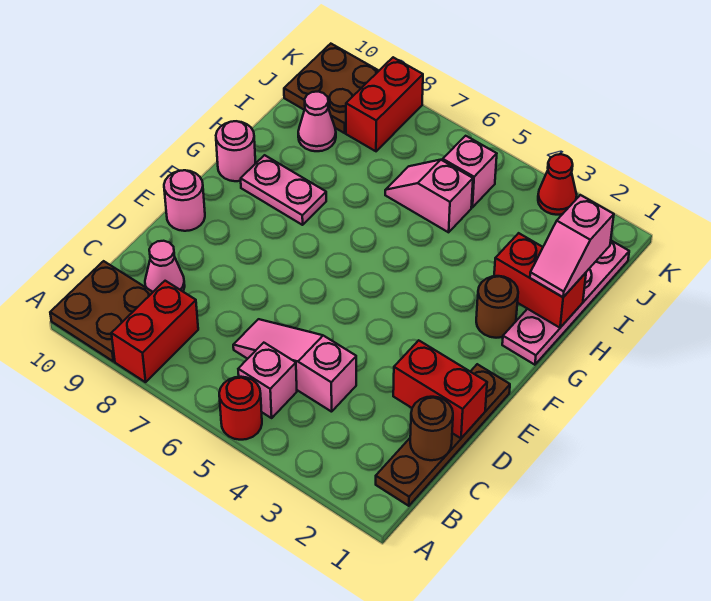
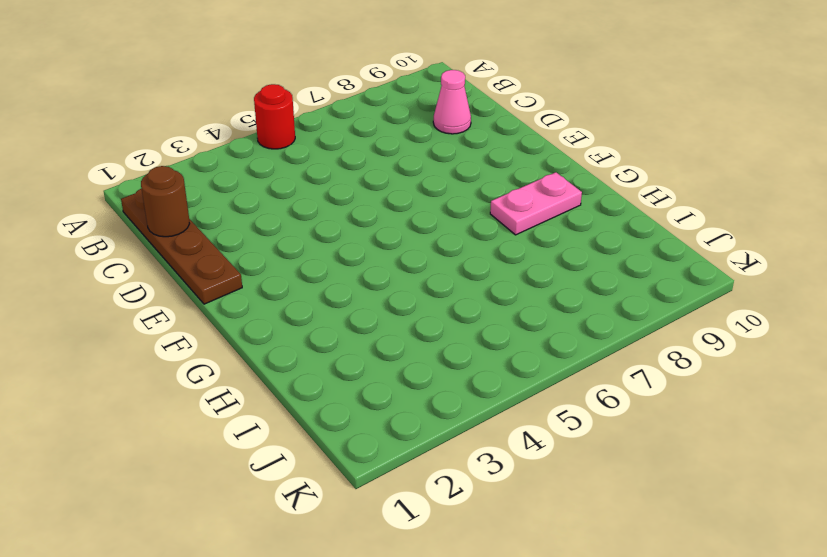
none -> red brick A8:B8 level 1
none -> brown plate A9:B10 level 1
none -> pink brick B5 level 1

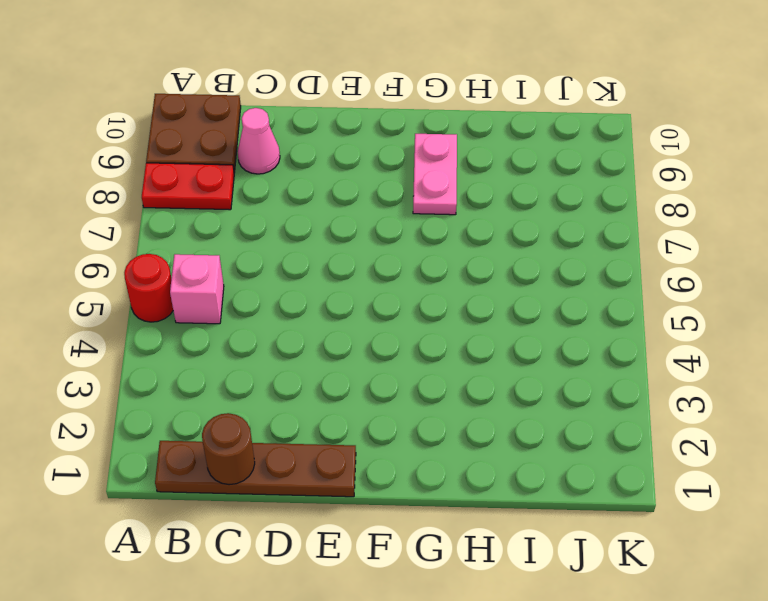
red plate A8:B8 level 1 -> red brick A8:B8 level 1
none -> pink slope C4:C6 level 1 top 4
none -> pink round brick E10 level 1
none -> pink plate G1:J1 level 1

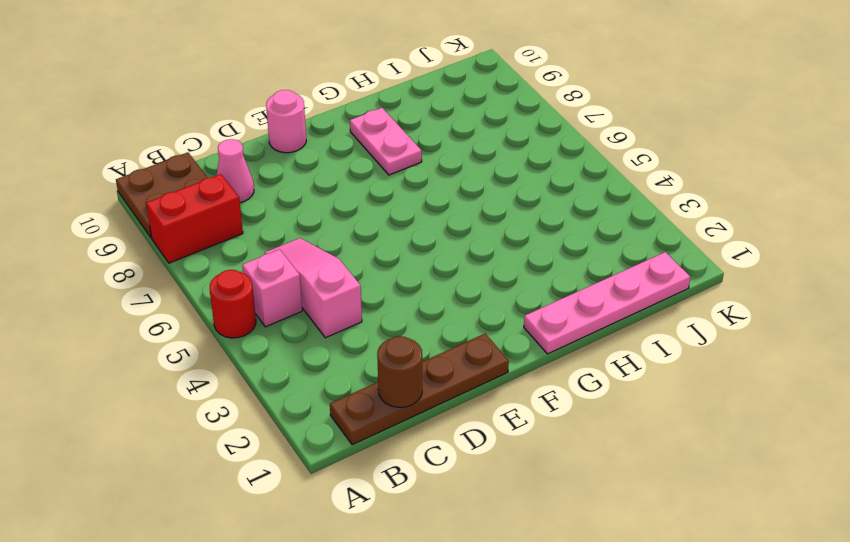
none -> brown round brick G2 level 1
none -> pink round brick G10 level 1
none -> pink slope I5:I6 level 1 top 5

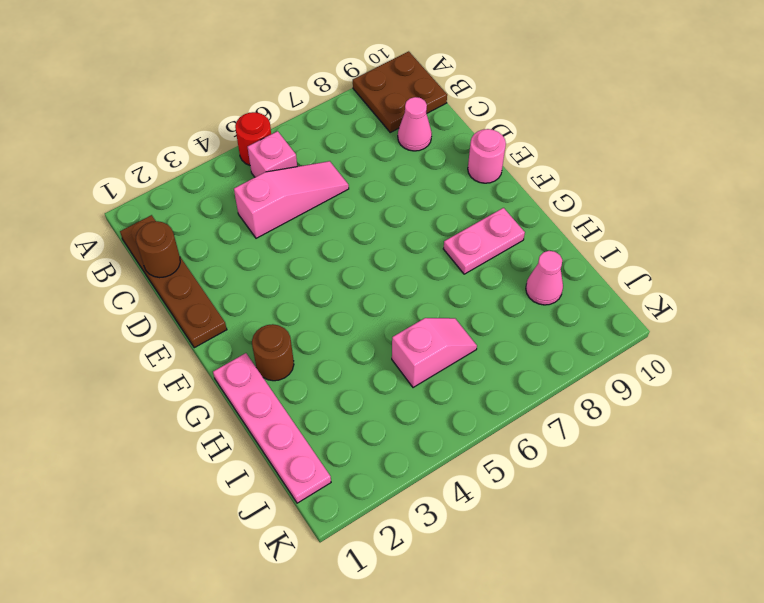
none -> red brick A8:B8 level 1
none -> pink round brick G10 level 1
none -> pink brick J5 level 1

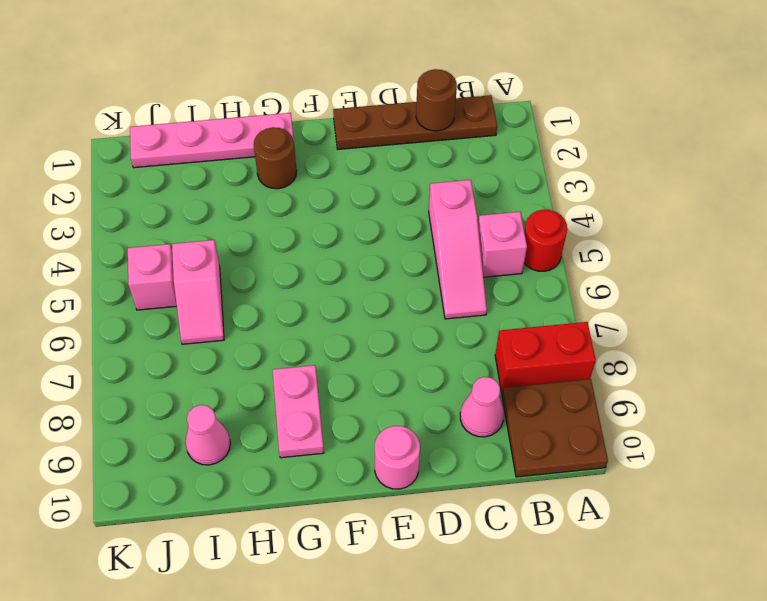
none -> pink round brick G10 level 1
none -> red brick J8:K8 level 1
none -> brown plate J9:K10 level 1

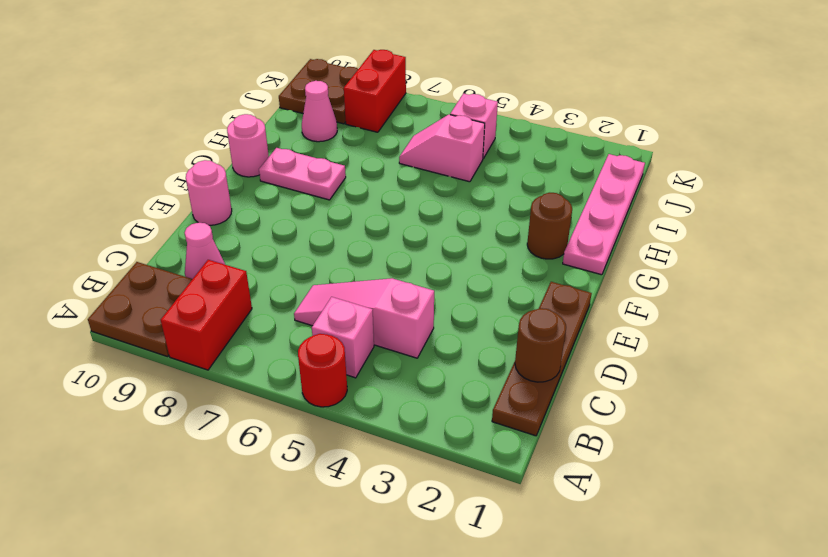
none -> red cone K3 level 1
none -> red brick D1:D2 level 2
none -> red brick H1:H2 level 2

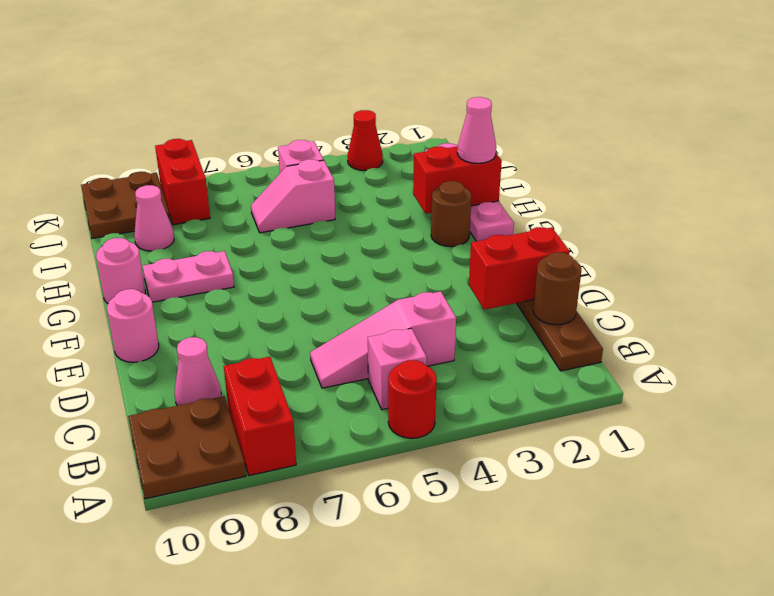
pink cone H1 level 3 -> pink slope H1:I1 level 3 top I

